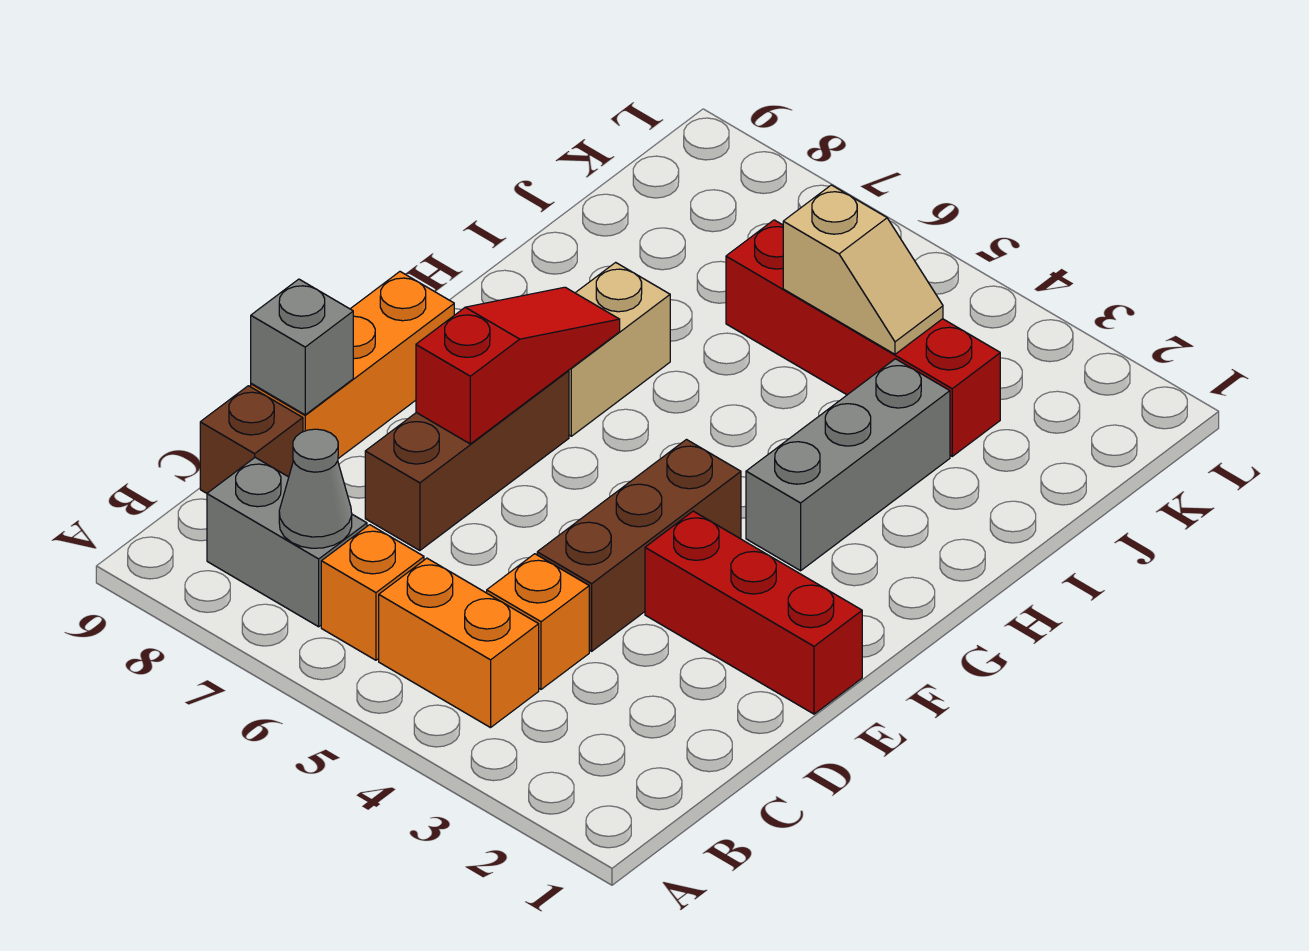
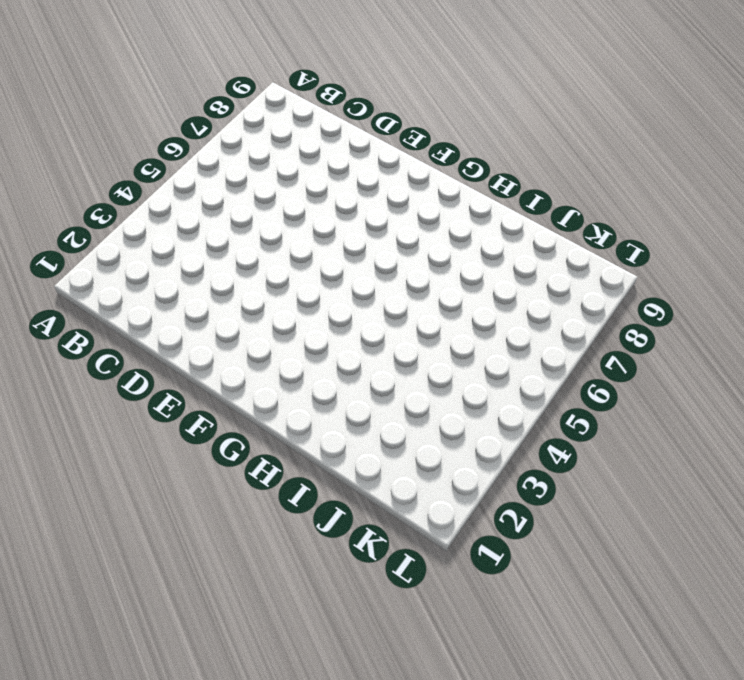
none -> orange brick B4:B5 level 1
none -> orange brick B6 level 1
none -> grey brick B7:B8 level 1

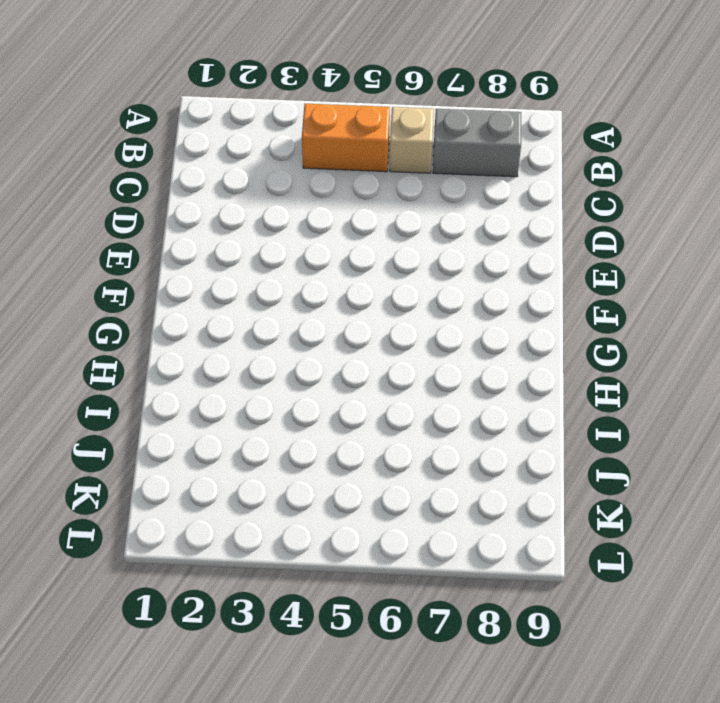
tan brick B6 level 1 -> orange brick B6 level 1
none -> orange brick C4 level 1
none -> brown brick C9 level 1
none -> brown brick D4:F4 level 1

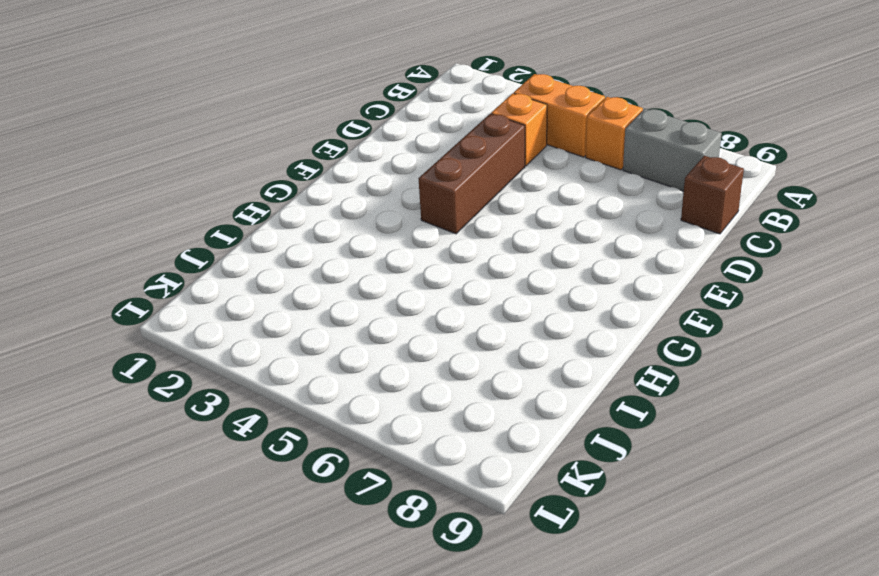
none -> brown brick D7:F7 level 1
none -> orange brick D9:F9 level 1
none -> red brick E1:E3 level 1

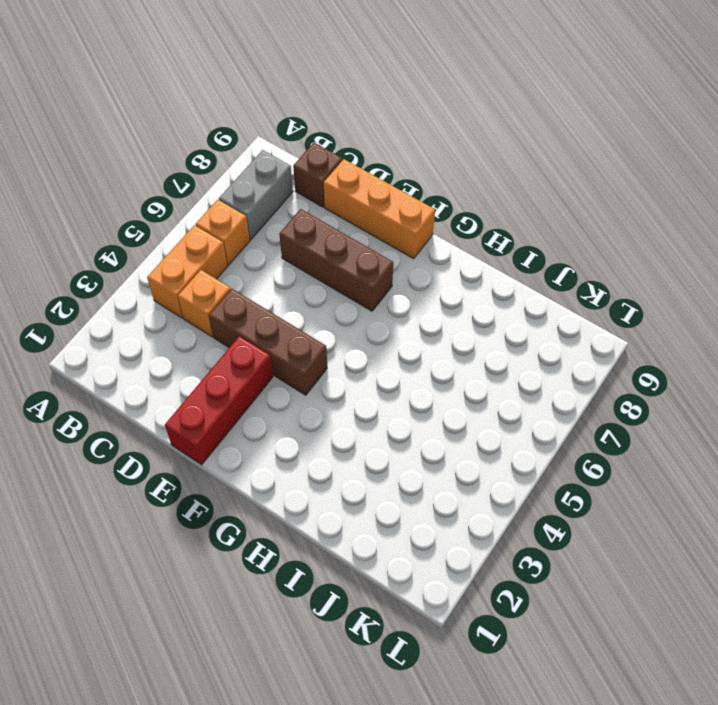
none -> grey brick G3:I3 level 1
none -> tan brick G7:H7 level 1
none -> red brick J3:J6 level 1

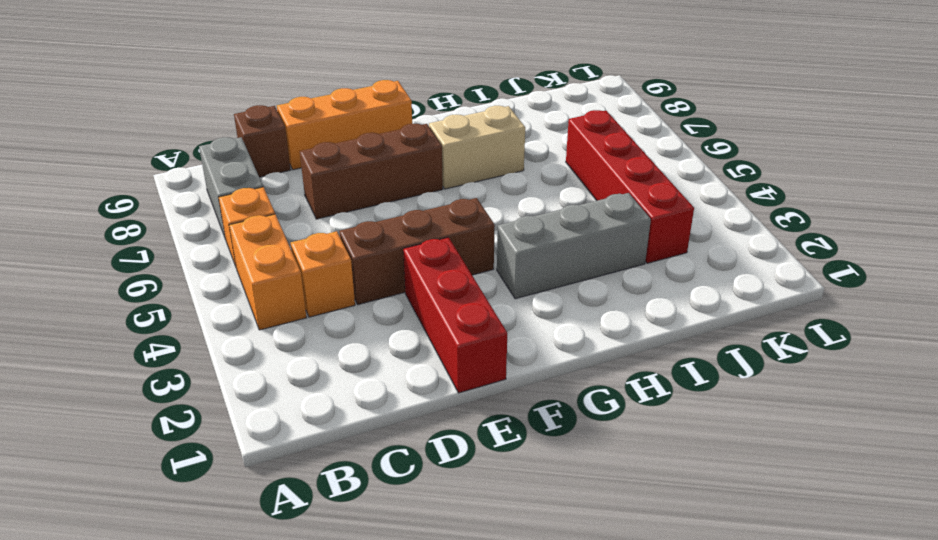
none -> grey cone B7 level 2
none -> grey brick D9 level 2
none -> red slope E7:G7 level 2 top E

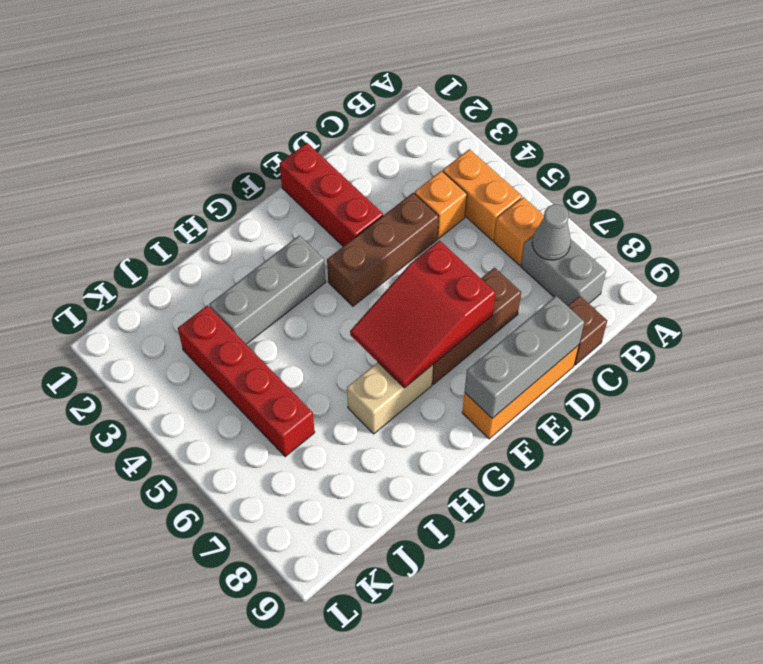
grey brick D9:F9 level 2 -> grey brick D9 level 2
red slope E6:G7 level 2 top E -> red slope E7:G7 level 2 top E
none -> tan slope J4:J5 level 2 top 5

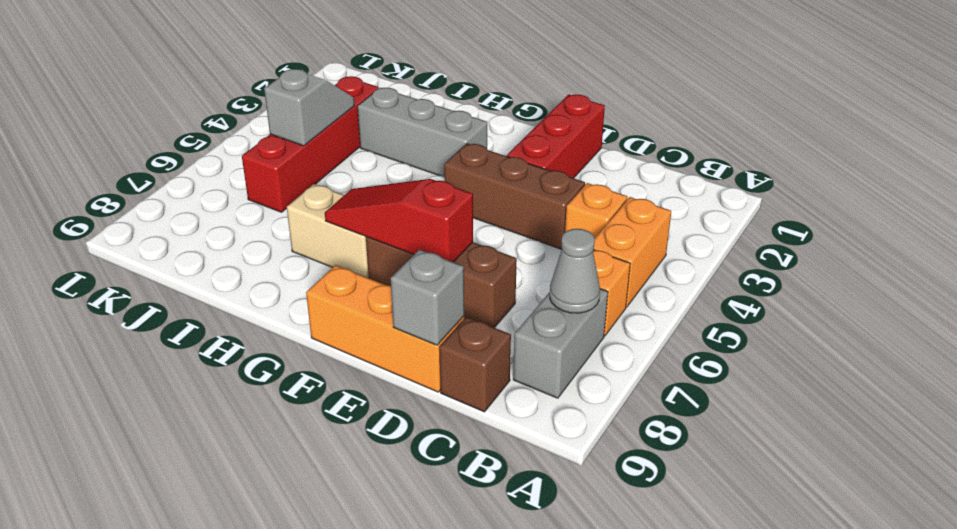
grey slope J4:J5 level 2 top 5 -> tan slope J4:J5 level 2 top 5

